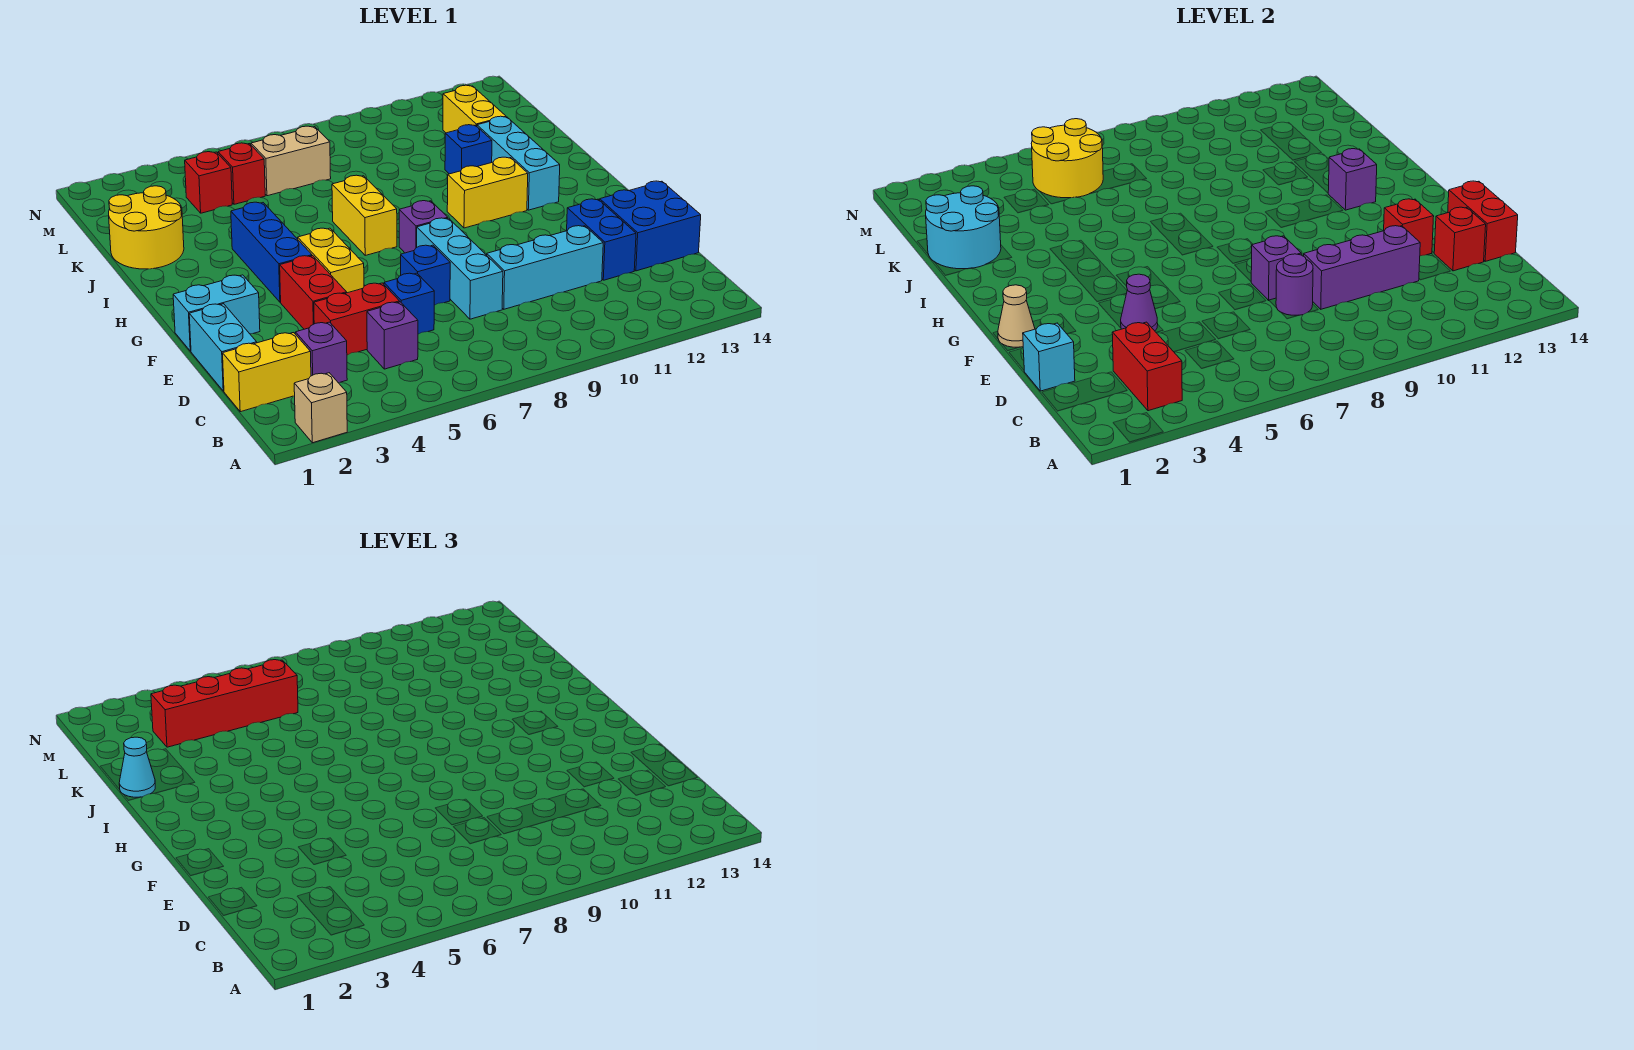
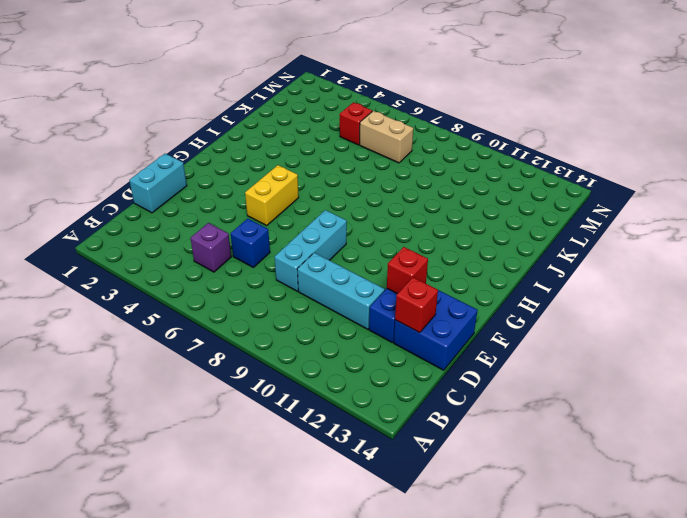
none -> tan brick A2 level 1
none -> yellow brick C1:C2 level 1
none -> purple brick C3 level 1
none -> red brick D4:D5 level 1

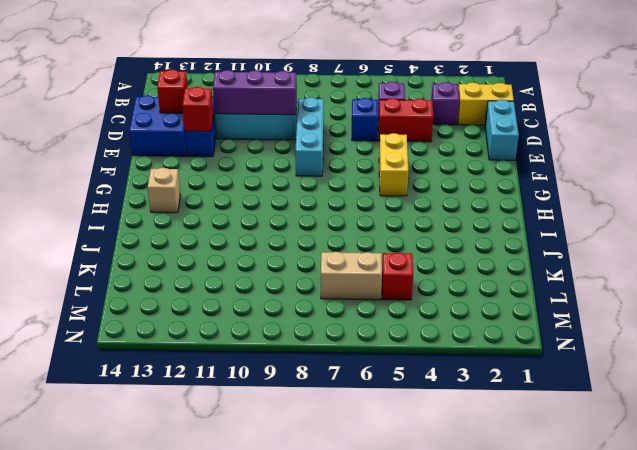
tan brick H13 level 1 -> tan brick A2 level 1
none -> red brick E4:F4 level 1
none -> blue brick E7 level 1
none -> cyan brick F1:F2 level 1
none -> blue brick G4:I4 level 1

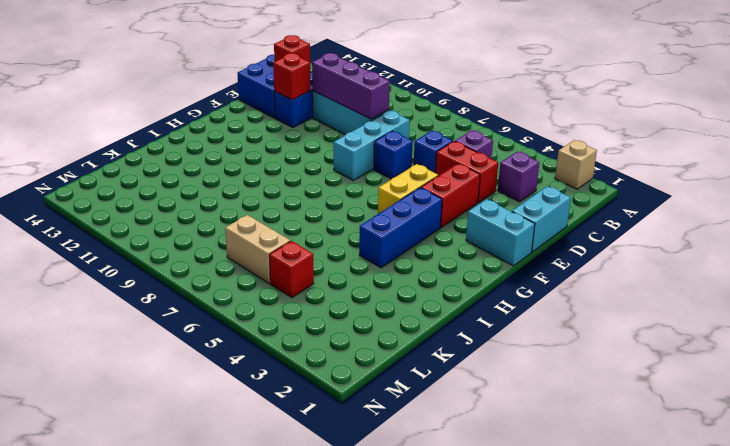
none -> yellow brick C1:C2 level 1
none -> purple brick G8 level 1
none -> yellow brick H7:I7 level 1
none -> yellow brick H10:H11 level 1

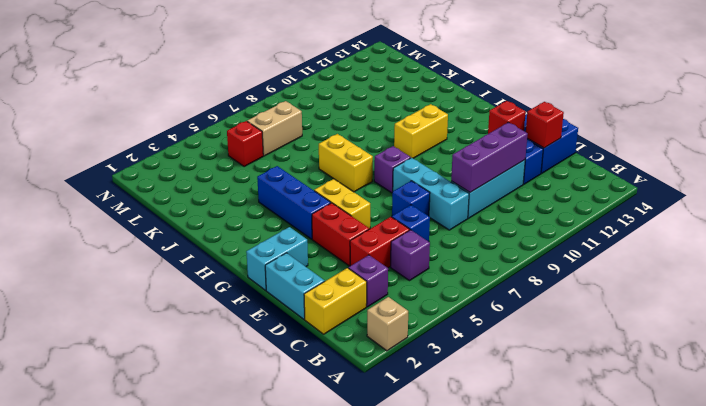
none -> cyan brick H12:J12 level 1
none -> yellow round brick J1:K2 level 1
none -> blue brick J11 level 1
none -> yellow brick K12:L12 level 1

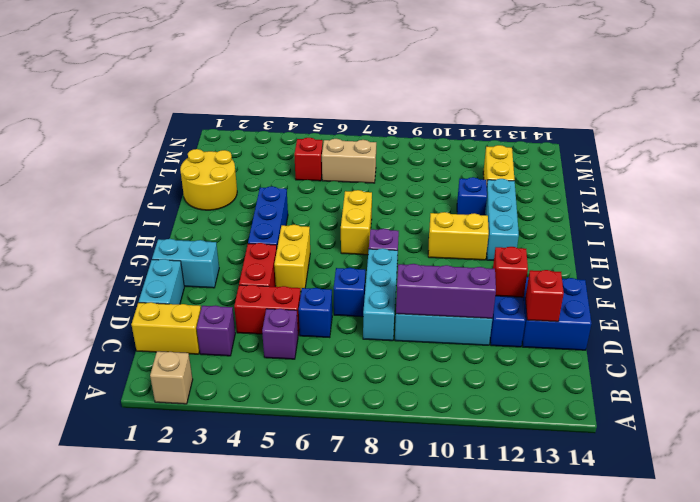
none -> red brick L4 level 1
none -> red brick B3:C3 level 2
none -> cyan brick D1 level 2
none -> purple round brick D8 level 2

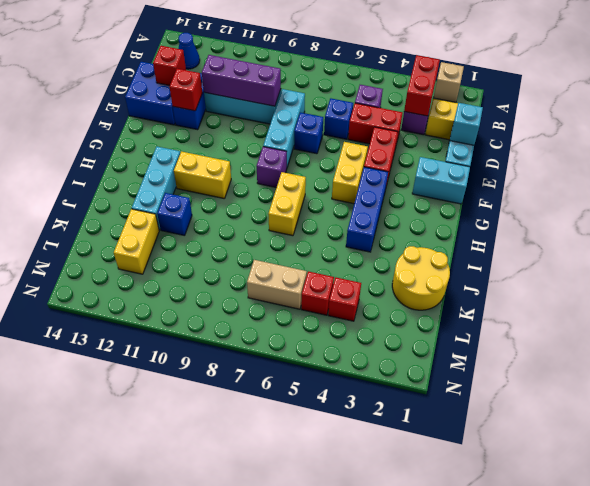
blue cone B13 level 1 -> none
none -> purple round brick D8 level 2
none -> red brick D14:E14 level 2
none -> purple cone E4 level 2
none -> purple brick E8 level 2

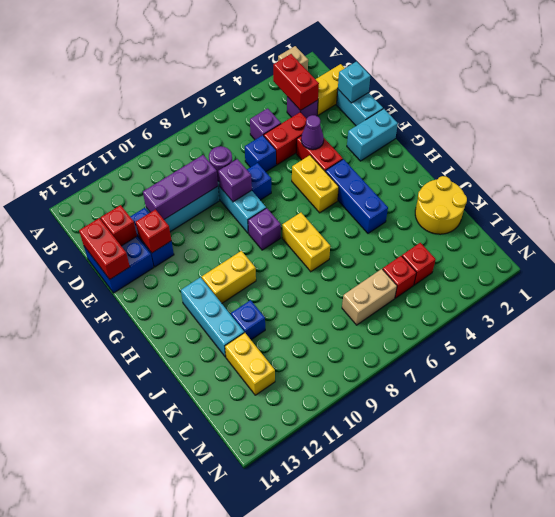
none -> tan cone F1 level 2
none -> purple brick H12 level 2
none -> cyan round brick J1:K2 level 2
none -> yellow round brick L5:M6 level 2

